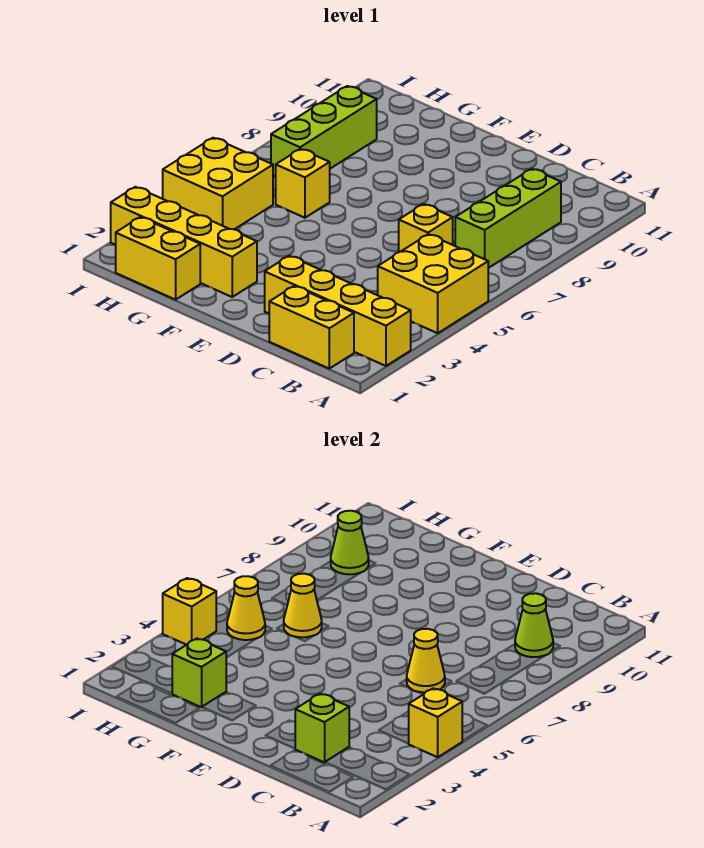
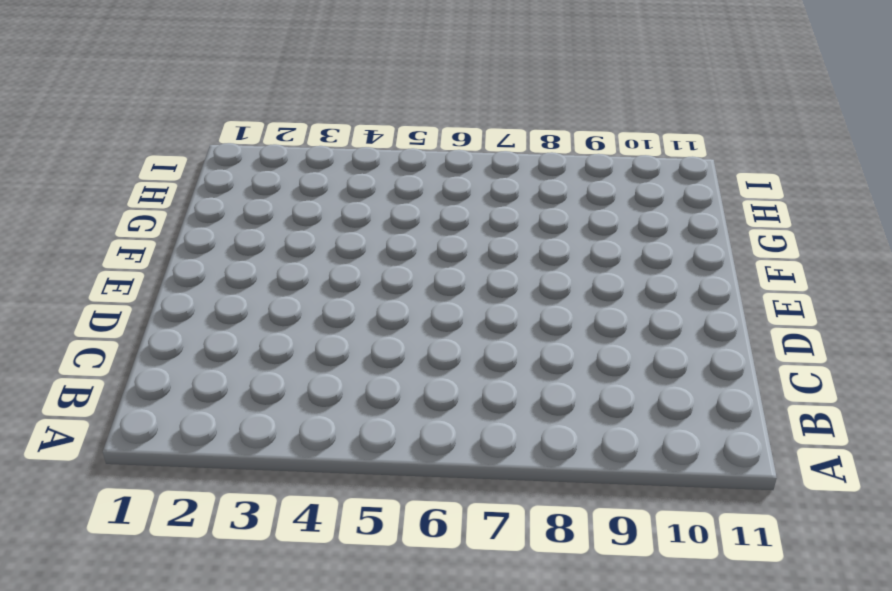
none -> yellow brick A2:D2 level 1
none -> yellow brick A4:B5 level 1
none -> yellow brick B1:C1 level 1

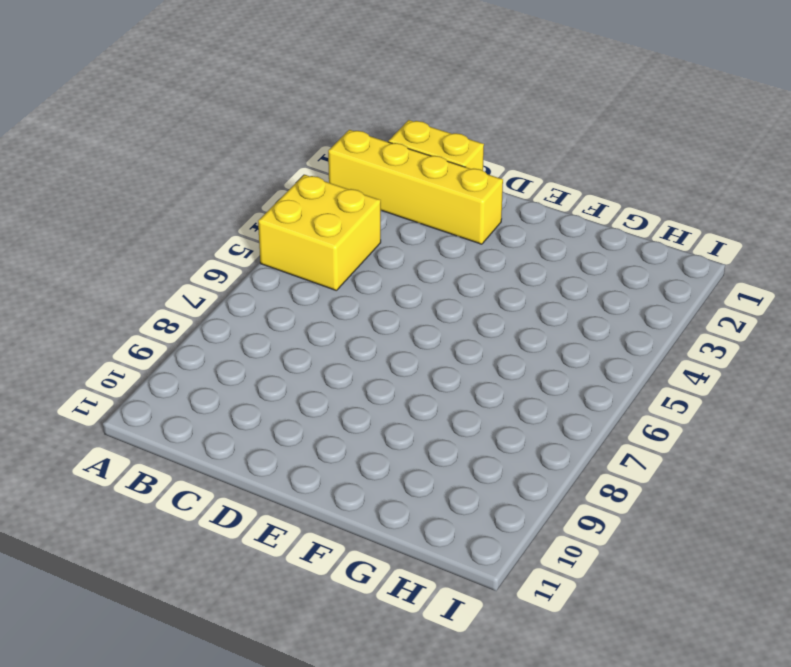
none -> lime brick B7:B9 level 1
none -> yellow brick C6 level 1
none -> yellow brick F2:I2 level 1

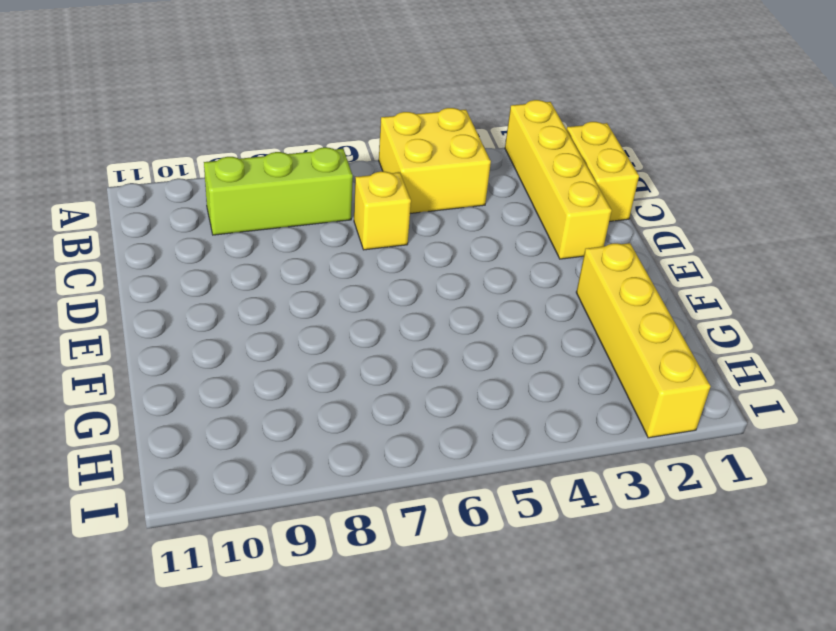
none -> yellow brick G1:H1 level 1
none -> yellow brick G6 level 1
none -> yellow brick H4:I5 level 1

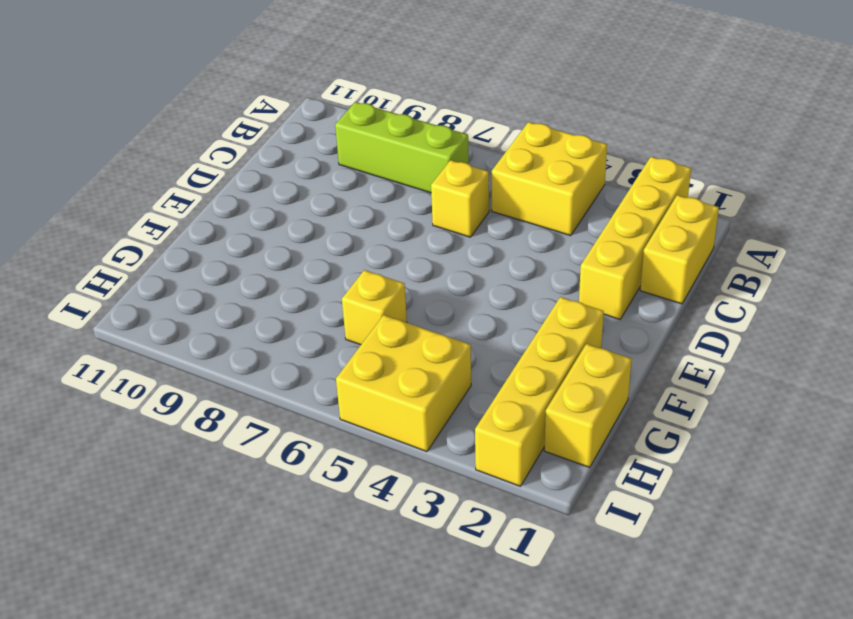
none -> lime brick H7:H9 level 1
none -> yellow brick A4 level 2
none -> lime cone B9 level 2

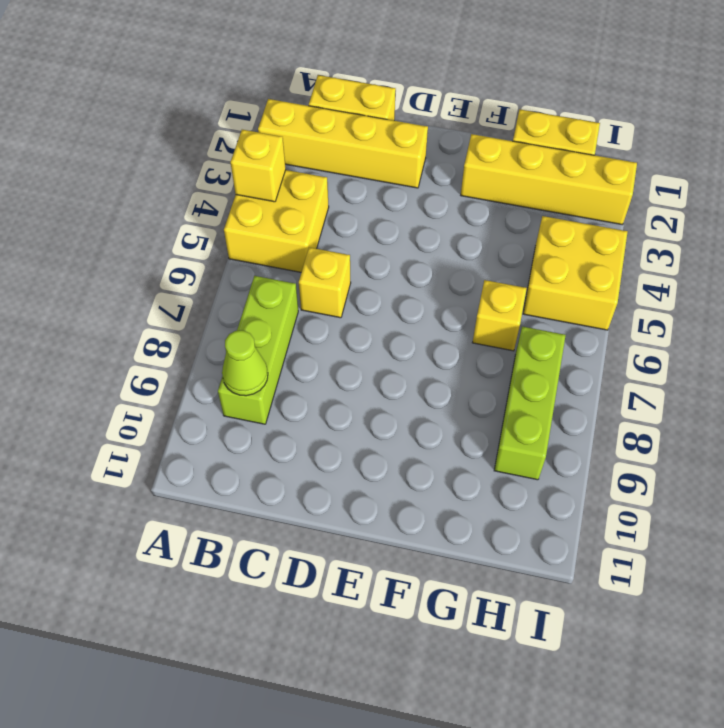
none -> lime brick C2 level 2
none -> yellow cone C6 level 2
none -> lime brick G2 level 2

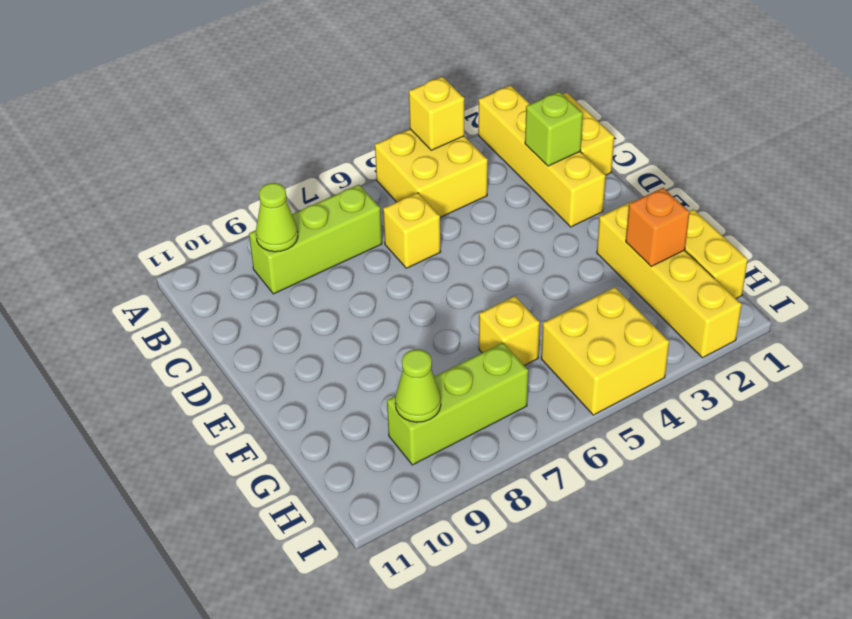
orange brick G2 level 2 -> lime brick G2 level 2
none -> yellow cone C6 level 2
none -> yellow cone G6 level 2
none -> yellow cone H5 level 2

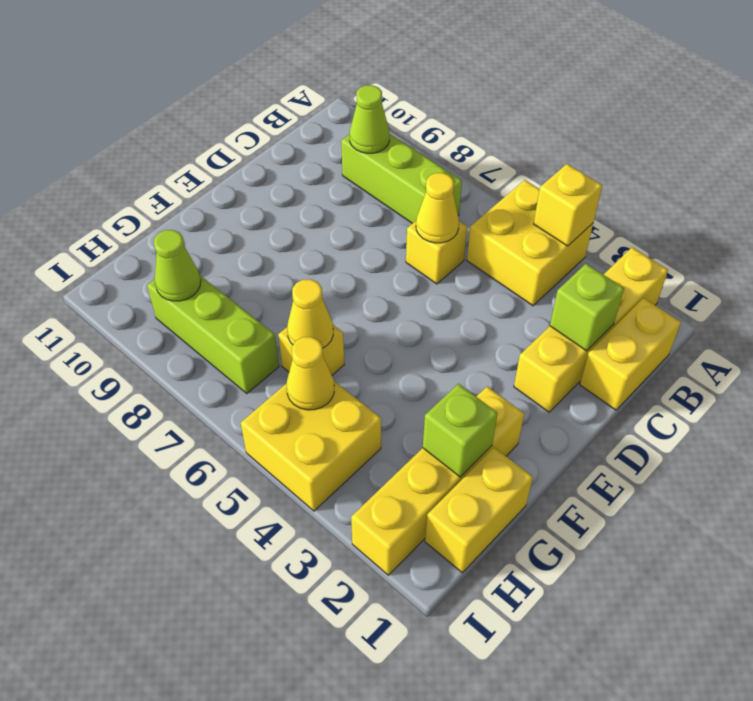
none -> yellow brick I4 level 2

